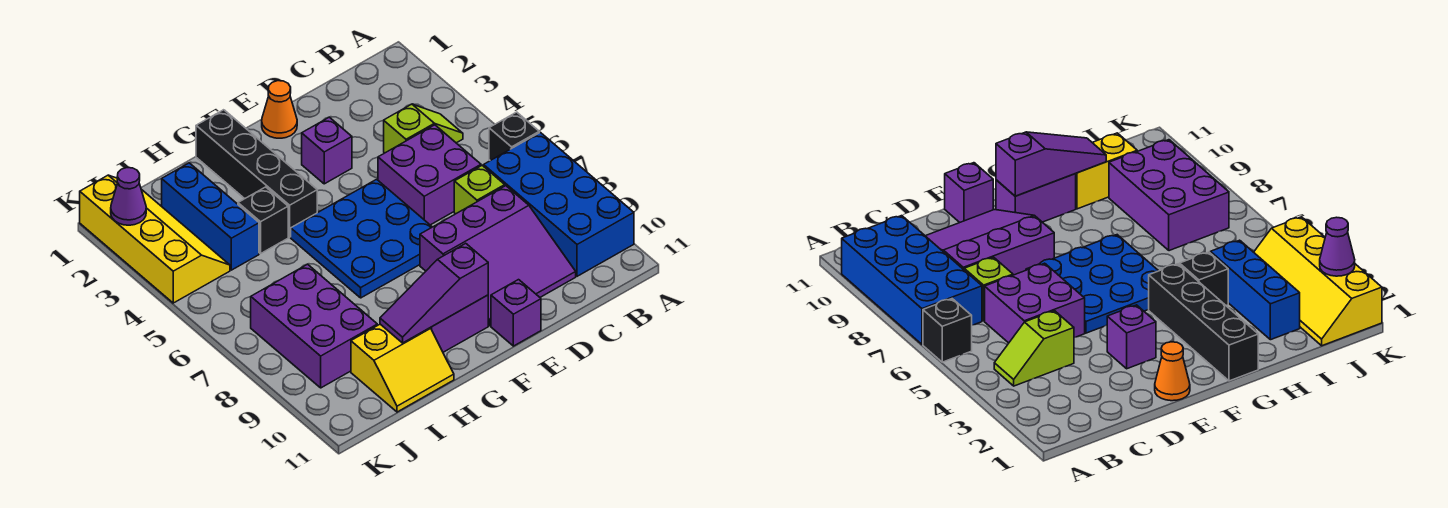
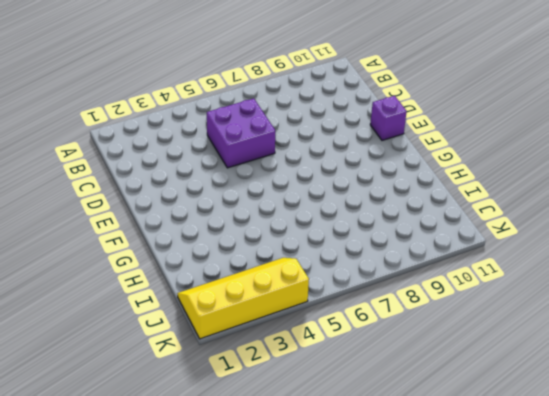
none -> black brick A6 level 1
none -> blue brick A7:B10 level 1
none -> lime slope B4:C4 level 1 top C

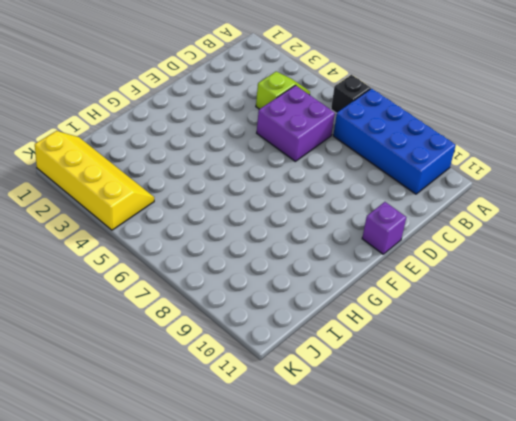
none -> lime brick C7 level 1
none -> purple slope C8:E10 level 1 top 8
none -> orange cone E1 level 1

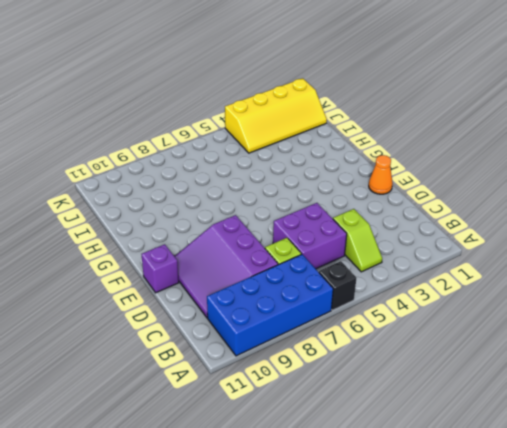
none -> purple brick E3 level 1
none -> blue plate E5:G7 level 1
none -> purple brick F10:G10 level 1

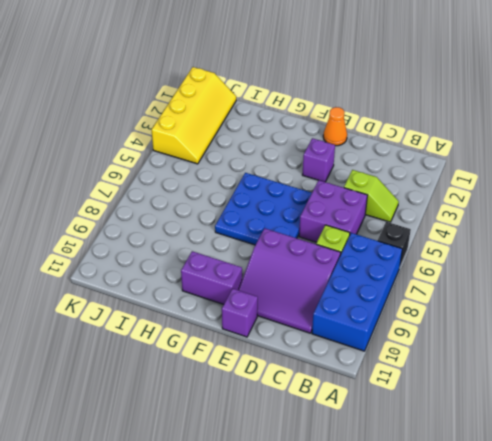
none -> black brick G1:G4 level 1
none -> black brick H4 level 1
none -> yellow slope H10:I11 level 1 top 10

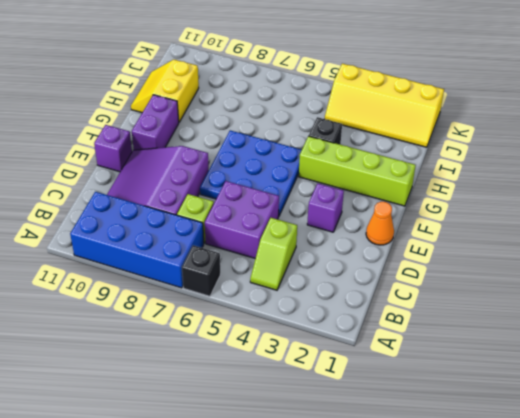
lime brick G1:G4 level 1 -> black brick G1:G4 level 1
none -> blue brick I2:I4 level 1
none -> purple brick I7:J9 level 1
none -> purple slope F10:H10 level 2 top F

